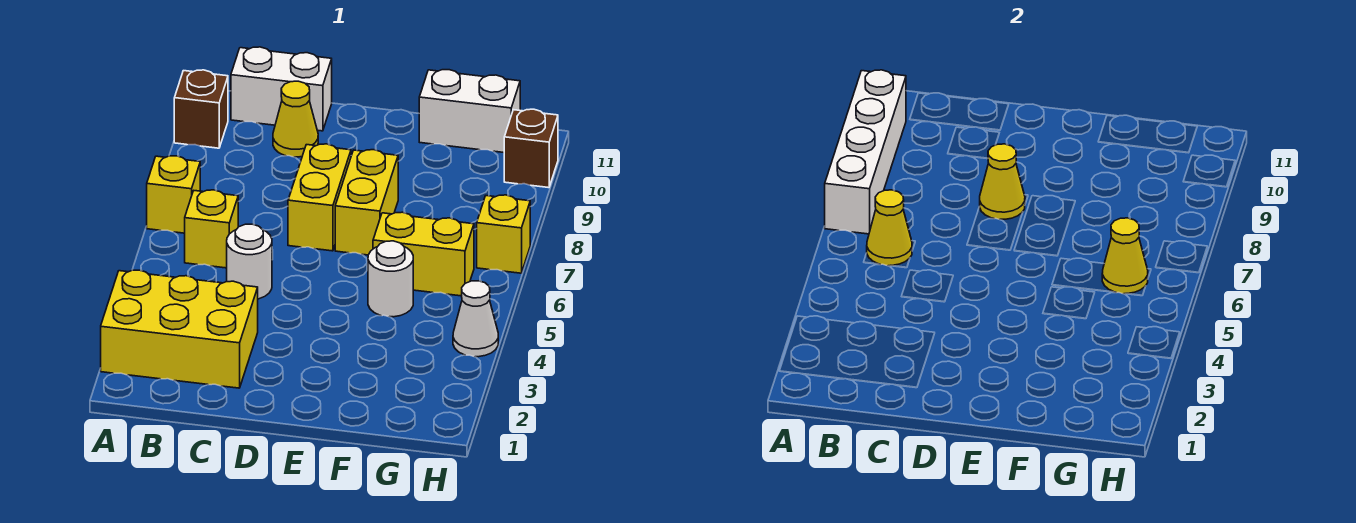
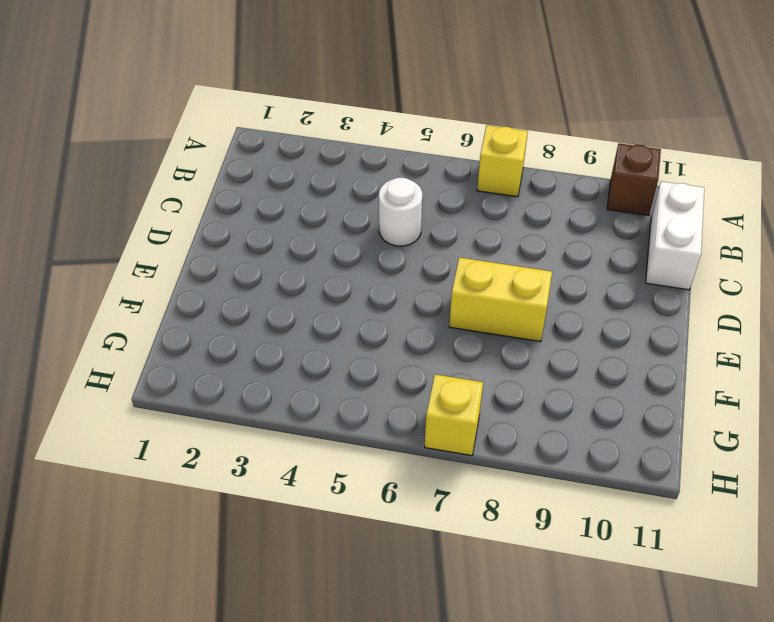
none -> yellow brick A2:C3 level 1
none -> yellow brick B6 level 1
none -> yellow cone C10 level 1

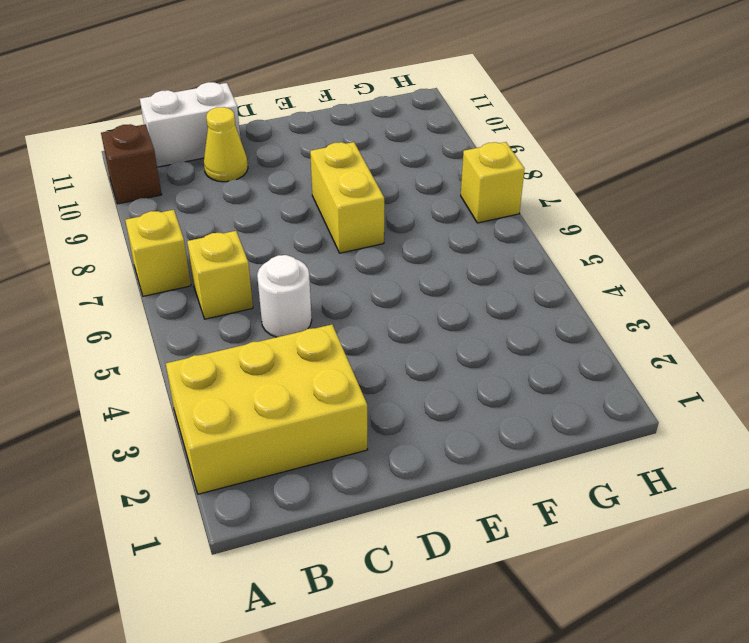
none -> yellow brick D7:D8 level 1
none -> white round brick F5 level 1
none -> yellow brick F6:G6 level 1

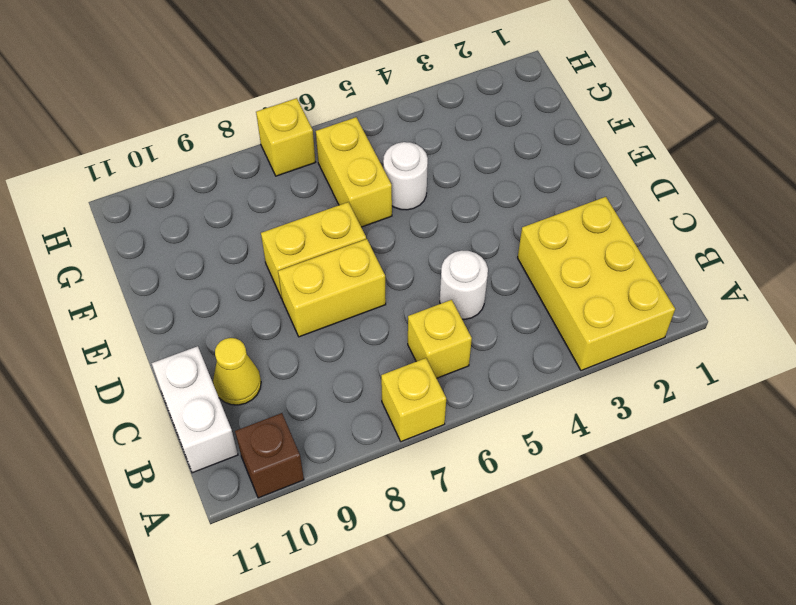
none -> white brick F11:G11 level 1
none -> white cone H4 level 1
none -> brown brick H10 level 1

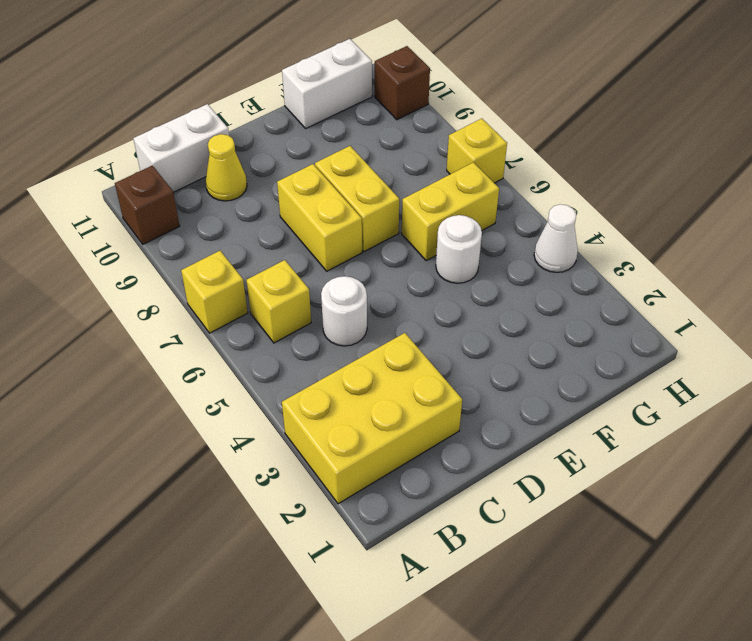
none -> white brick A7:A10 level 2
none -> yellow cone B6 level 2
none -> yellow cone D8 level 2

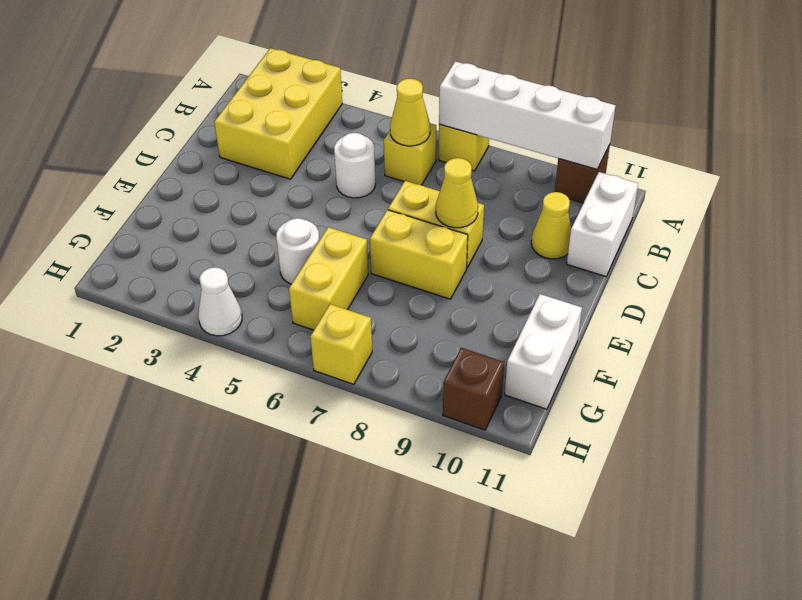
none -> yellow cone G6 level 2

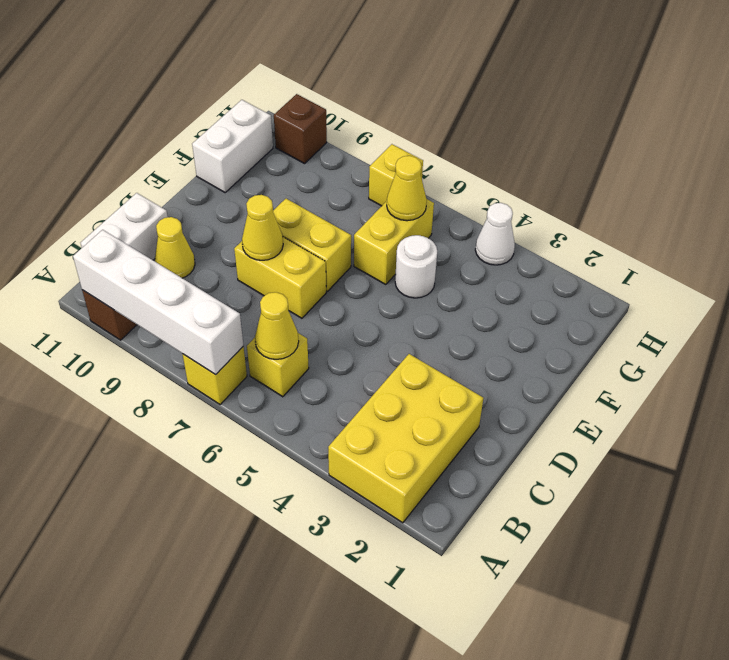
none -> white round brick C5 level 1

